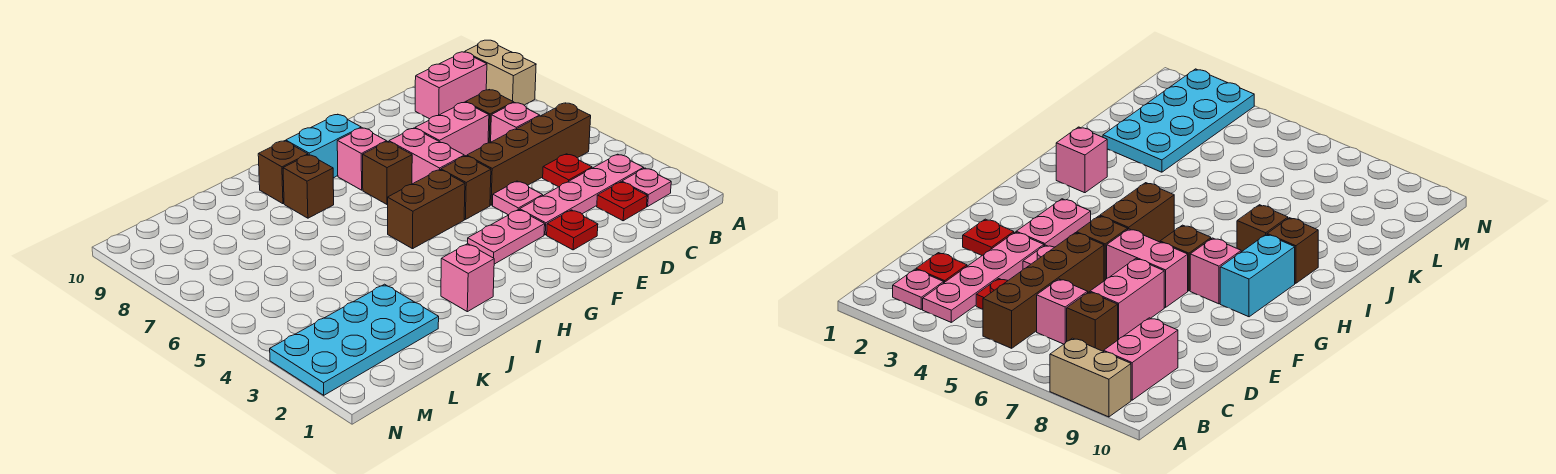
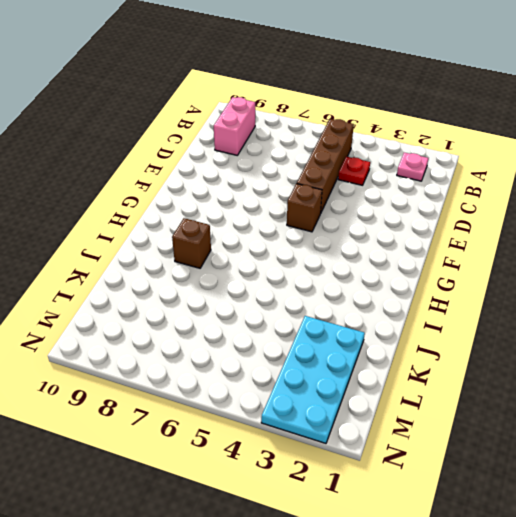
none -> tan brick A8:A9 level 1
none -> pink plate B3:E3 level 1
none -> red plate C2 level 1

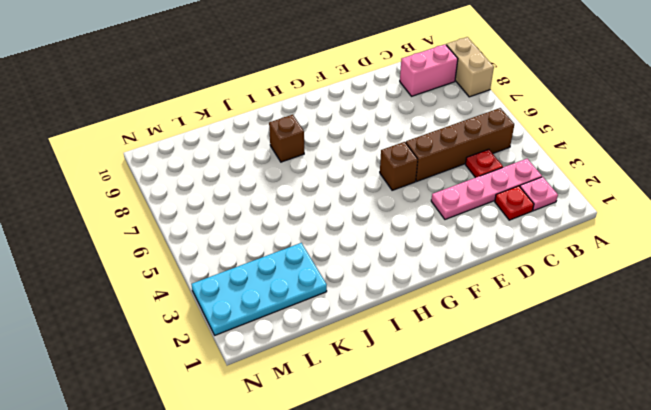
none -> pink brick C6 level 1
none -> brown brick C7 level 1
none -> pink brick D7:E7 level 1

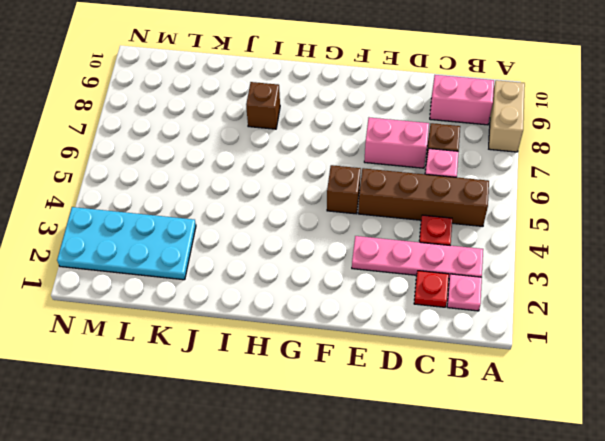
none -> red plate E2 level 1
none -> pink plate E4 level 1
none -> pink plate F3:G3 level 1

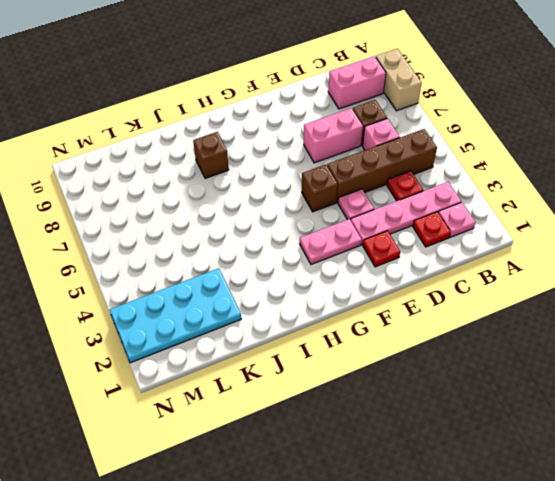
none -> pink brick F6:F7 level 1
none -> brown brick G5:H5 level 1
none -> brown brick G7 level 1

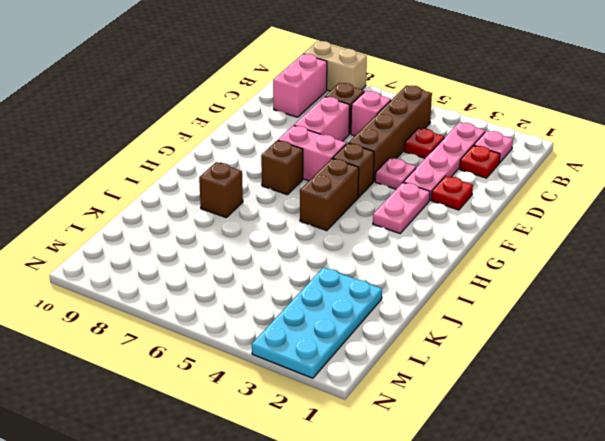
none -> pink brick G8 level 1
none -> cyan brick G9:H9 level 1
none -> pink brick I2 level 1

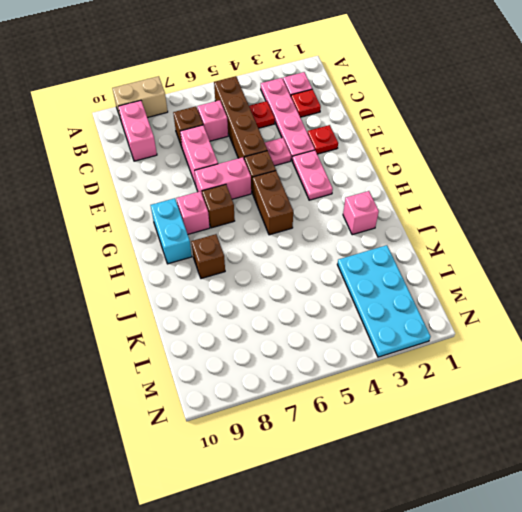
none -> brown brick I9 level 1

